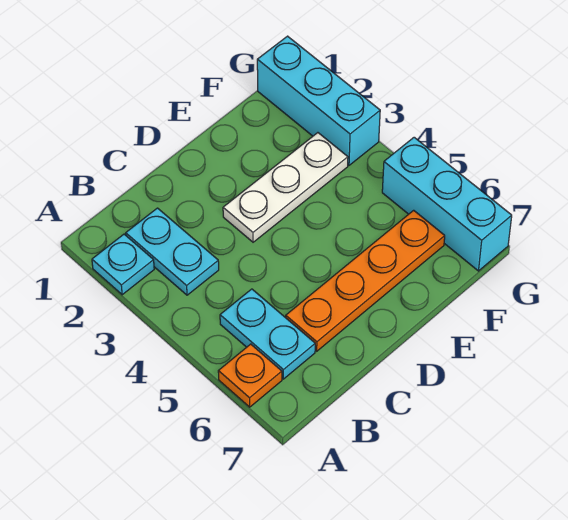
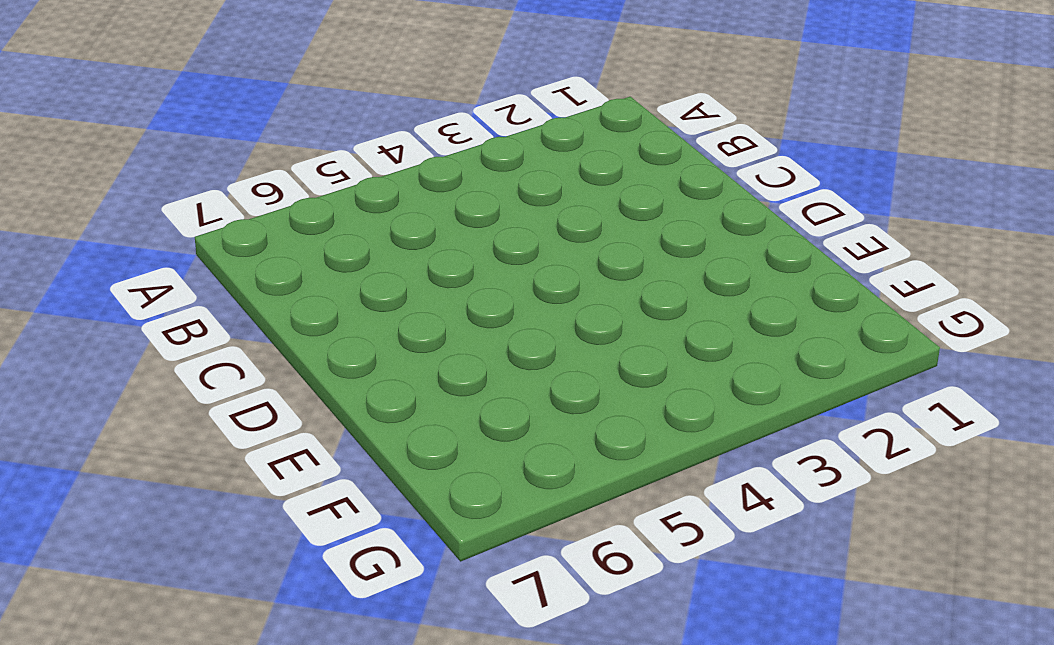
none -> cyan plate A2 level 1
none -> orange plate A6 level 1

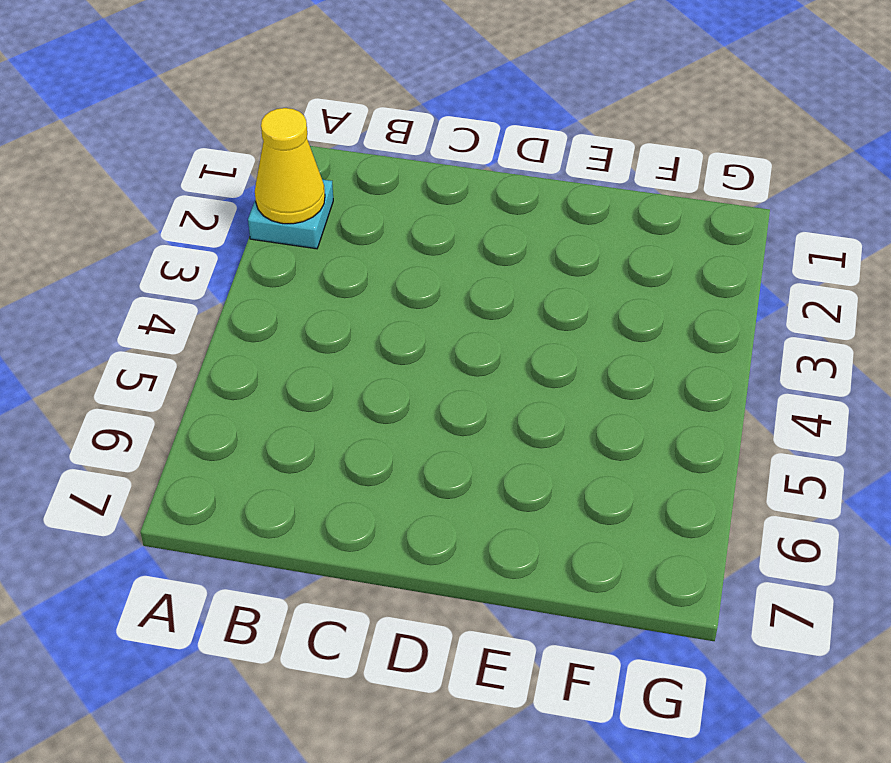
yellow cone A2 level 2 -> none
none -> orange plate A6 level 1
none -> cyan plate B2:B3 level 1

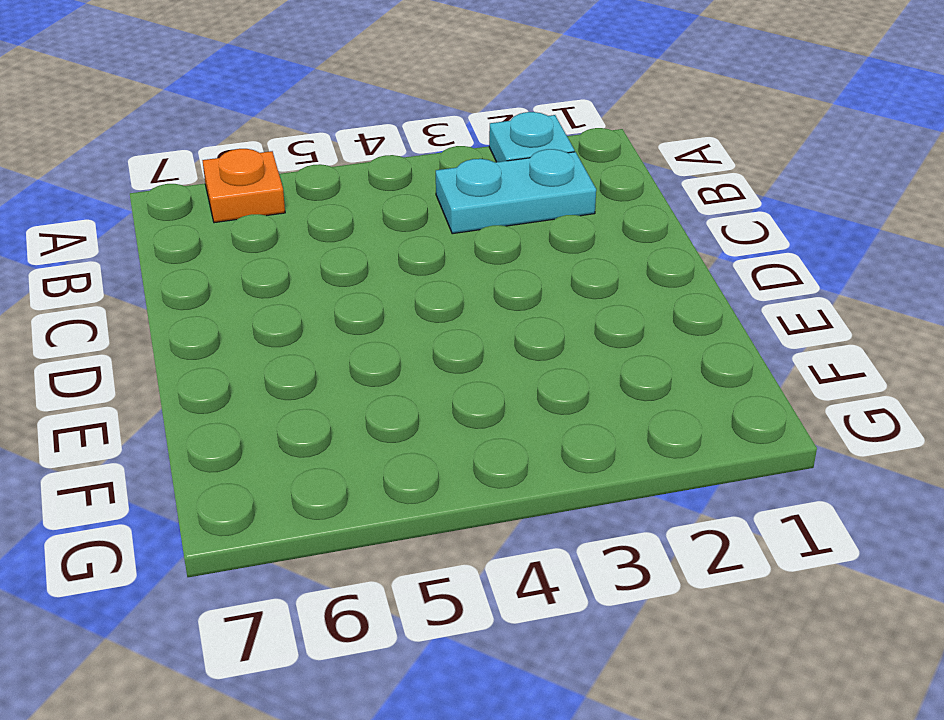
none -> cyan plate B5:B6 level 1
none -> orange plate C6:F6 level 1

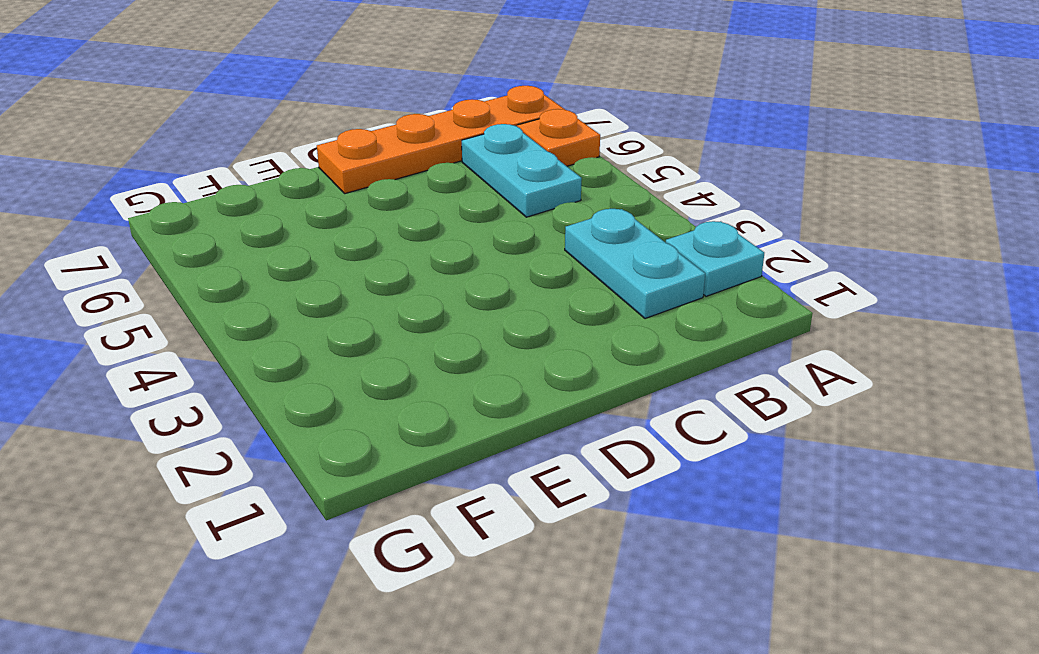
orange plate A7:D7 level 1 -> orange plate C6:F6 level 1
none -> white plate D3:F3 level 1
none -> cyan brick G1:G3 level 1

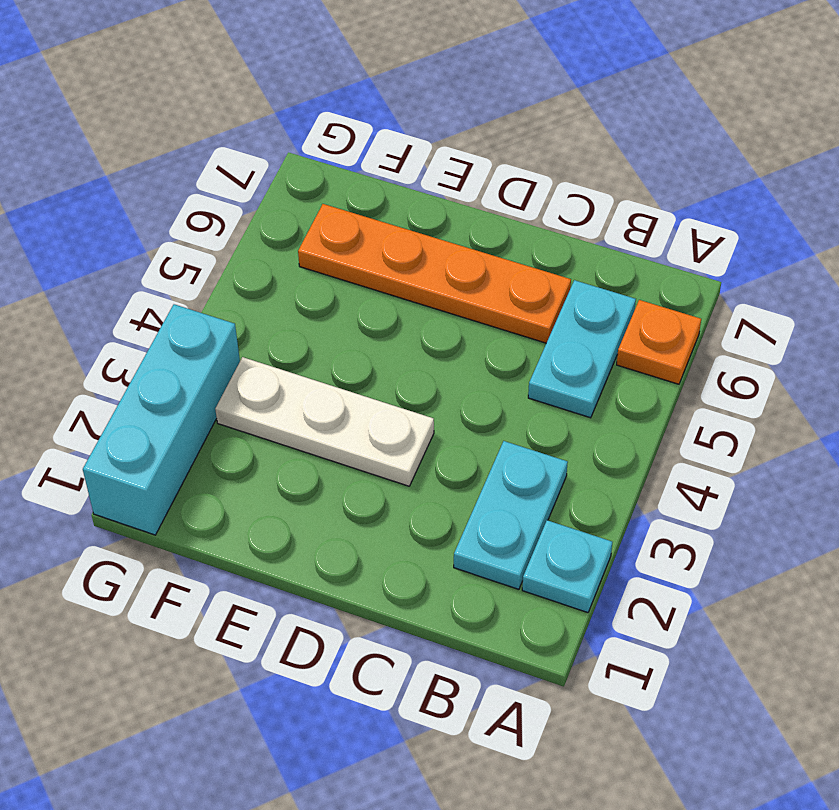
none -> cyan brick G5:G7 level 1

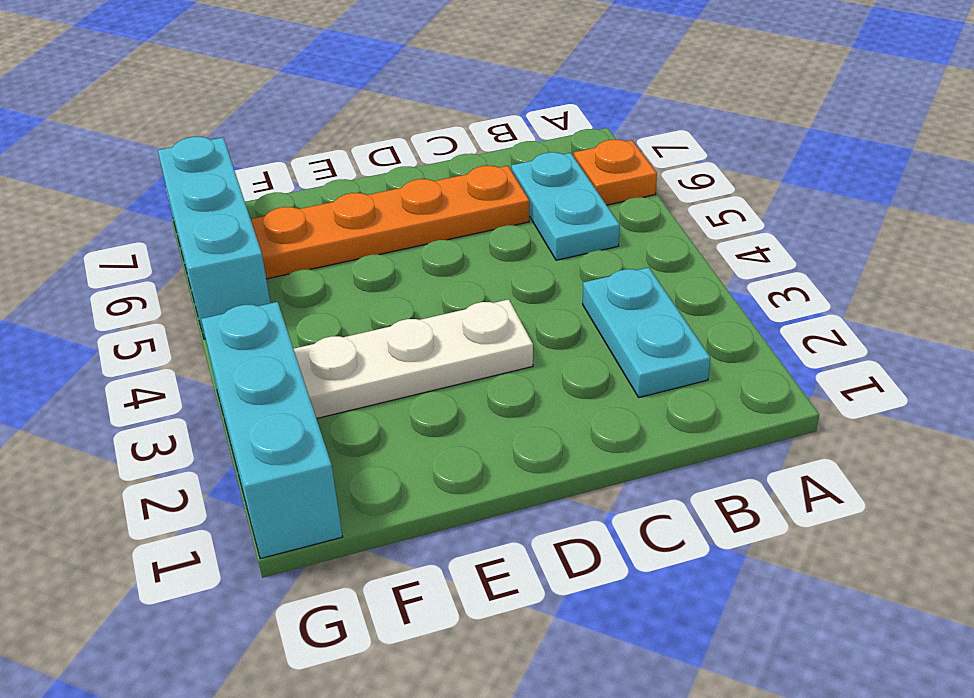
none -> cyan plate A2 level 1

